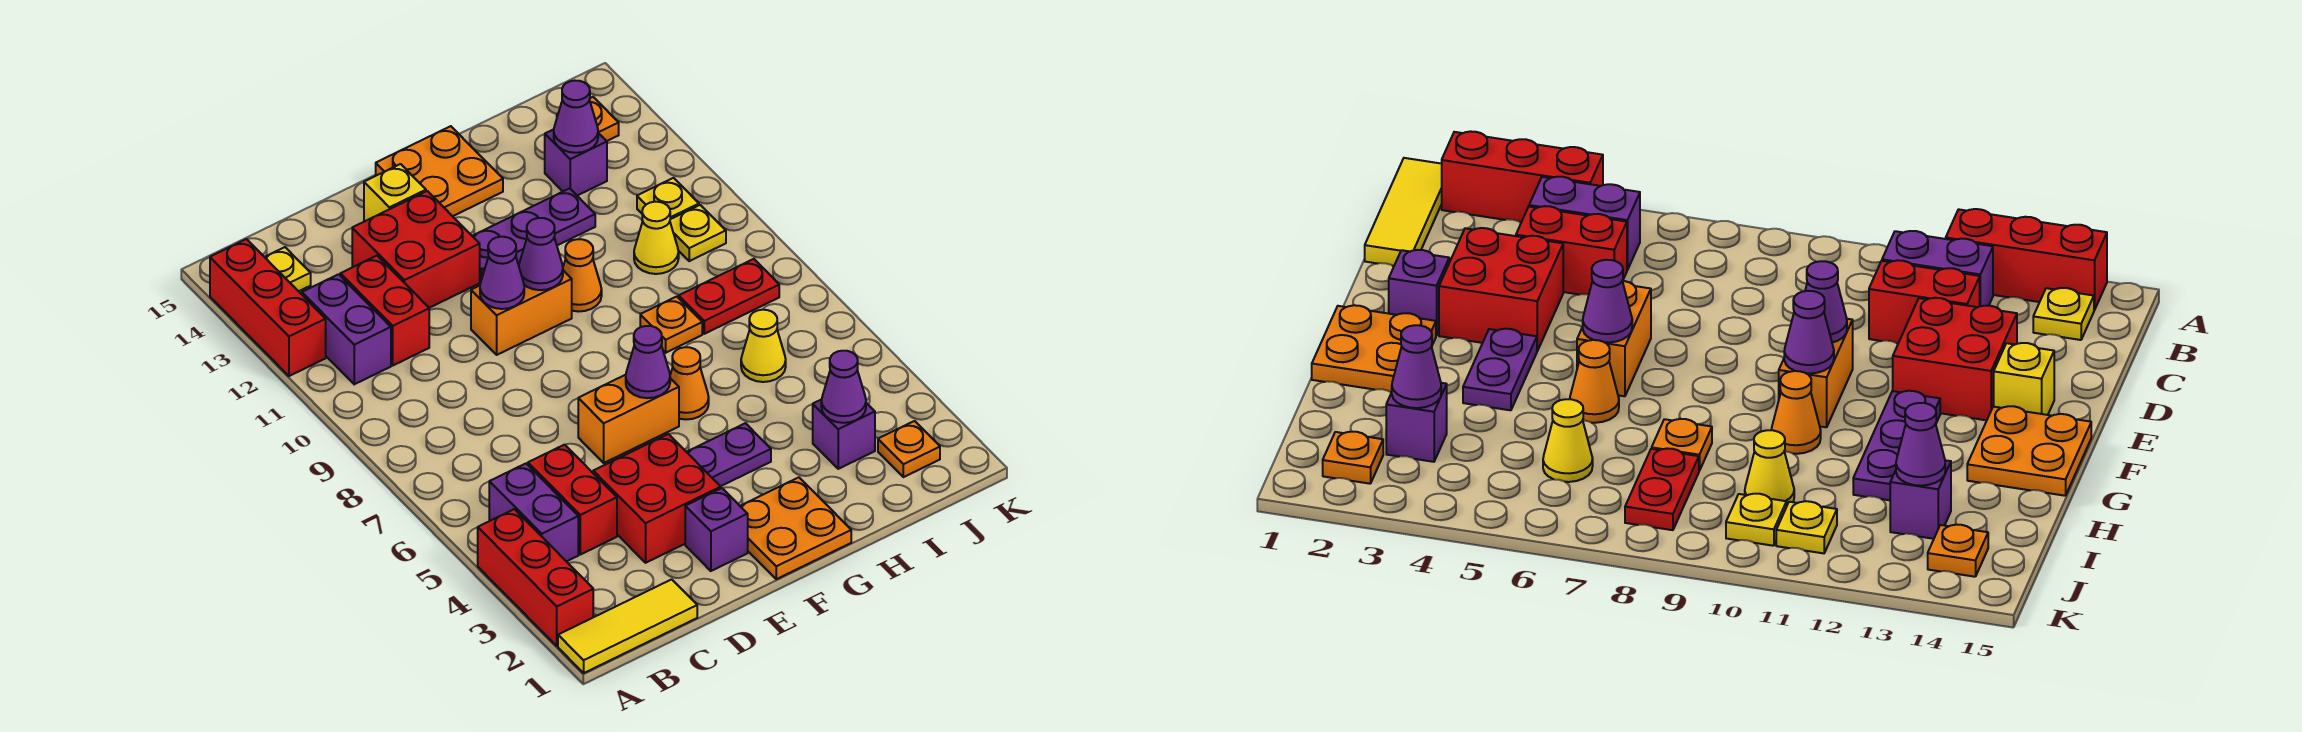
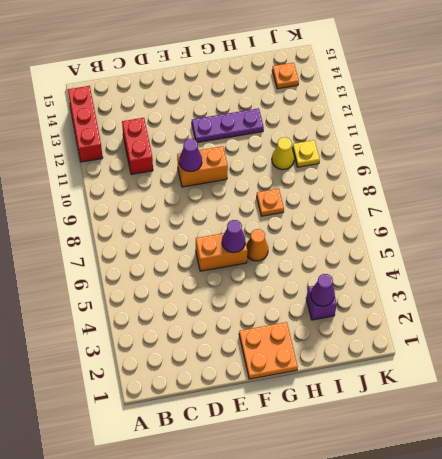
none -> yellow tile A1:C1 level 1
none -> red brick A2:A4 level 1
none -> purple brick B4:B5 level 1
none -> purple brick B11:B12 level 1

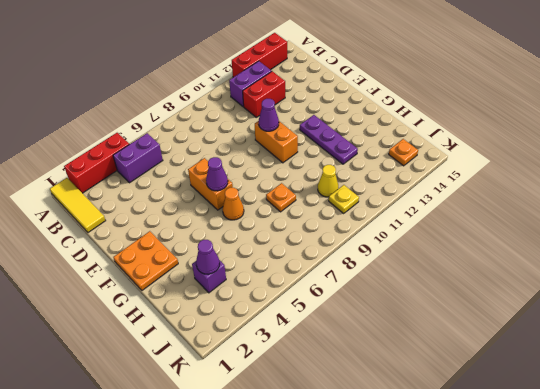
none -> yellow plate B14 level 1
none -> red brick C4:C5 level 1
none -> red brick D3:E4 level 1
none -> red brick D12:E13 level 1

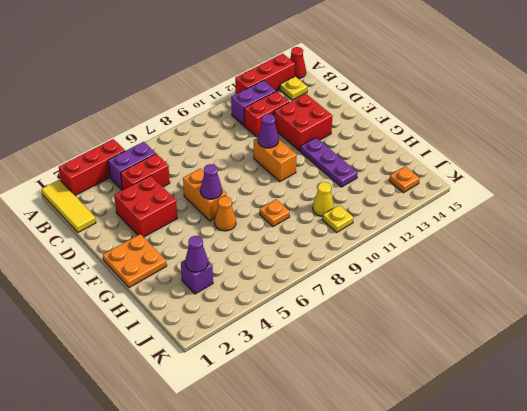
red cone A15 level 1 -> none
none -> purple brick E2 level 1
none -> yellow brick E14 level 1
none -> purple plate F4:G4 level 1
none -> orange plate F14:G15 level 1

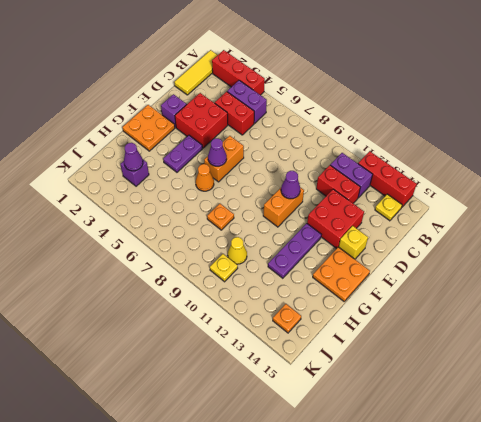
none -> orange cone G10 level 1
none -> yellow cone I6 level 1
none -> red plate I8:J8 level 1
none -> purple brick I13 level 1

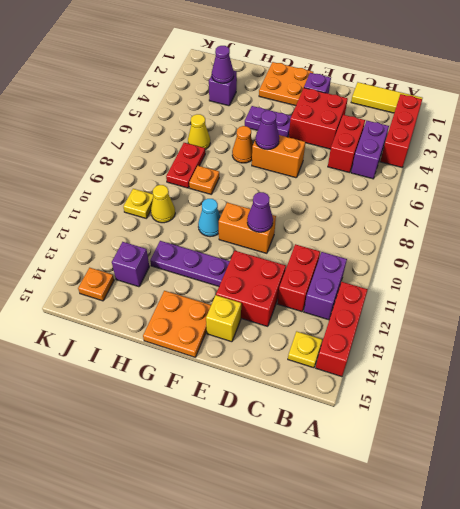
cyan cone G10 level 1 -> orange cone G10 level 1
red plate I7:I8 level 1 -> red plate I8:J8 level 1
none -> orange plate J2 level 1
none -> yellow plate J11 level 1
none -> purple cone F10 level 2
none -> purple cone I13 level 2

